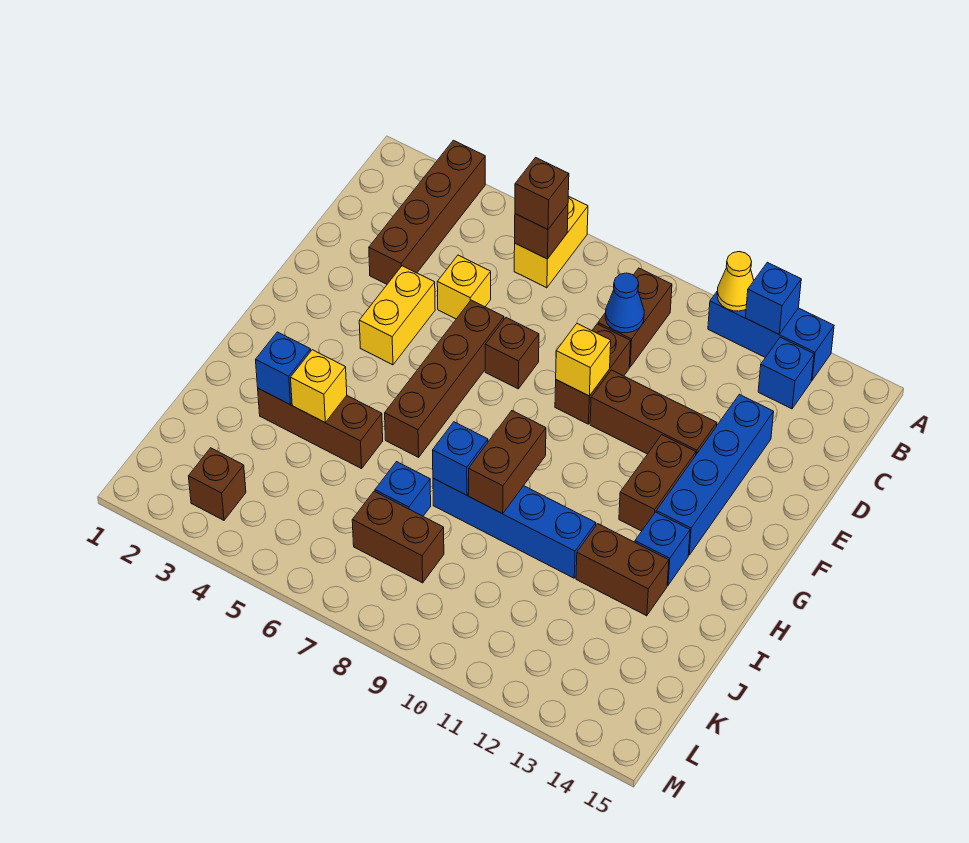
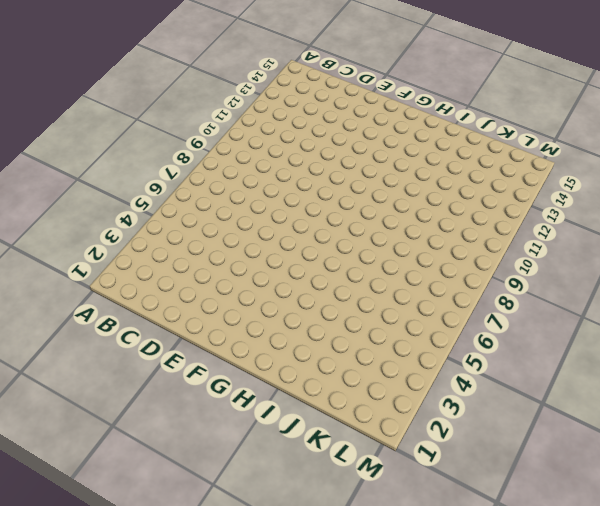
none -> brown brick A3:D3 level 1
none -> yellow brick A6:B6 level 1
none -> blue brick A11:A13 level 1
none -> brown brick B9:C9 level 1

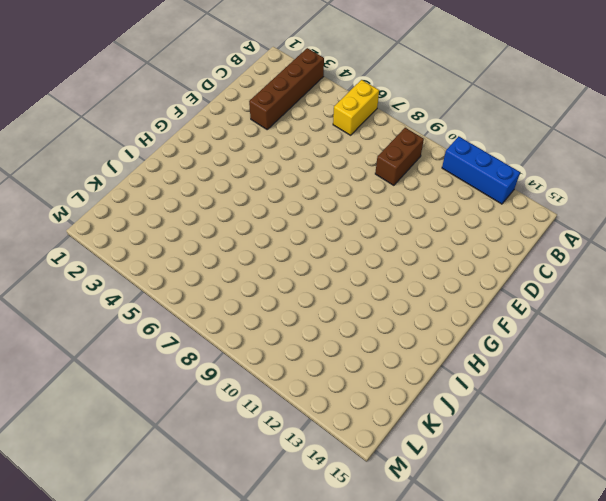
none -> blue brick B13 level 1
none -> yellow brick D5 level 1
none -> brown brick D9:E9 level 1
none -> blue brick D13:G13 level 1

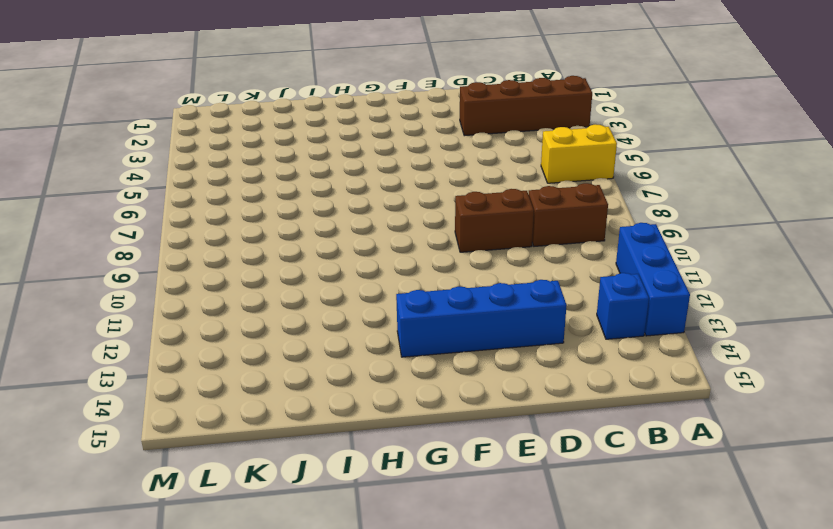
none -> yellow brick D5 level 1
none -> yellow brick E4:F4 level 1
none -> brown brick E6:H6 level 1
none -> brown brick E7 level 1

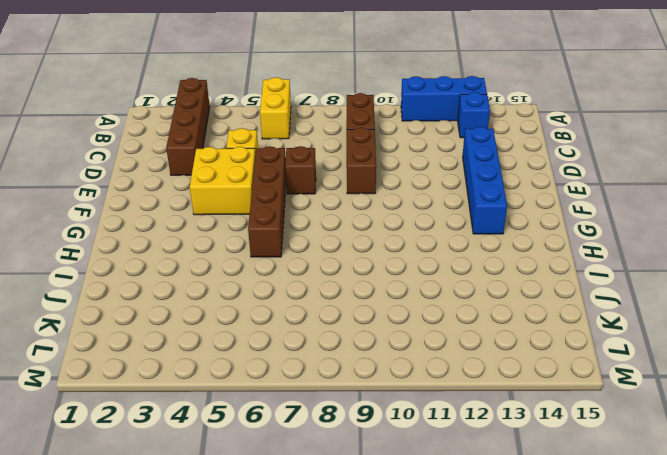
yellow brick E4:F5 level 1 -> yellow brick E4:F4 level 1
none -> brown brick E10:E12 level 1
none -> brown brick F12:G12 level 1
none -> blue brick H13 level 1
none -> brown brick I3:I5 level 1

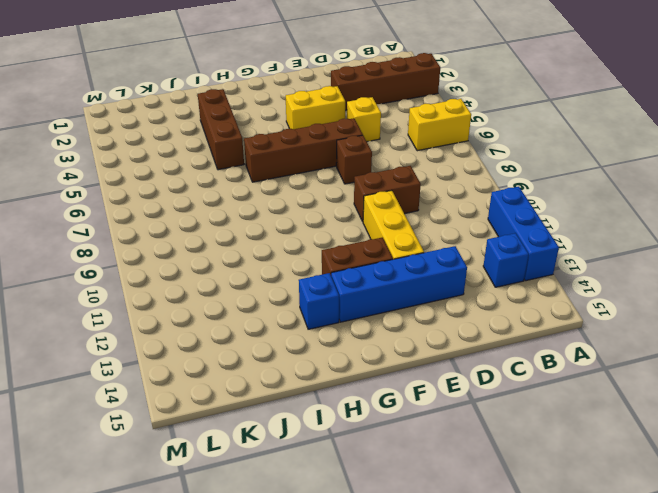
yellow brick E10:E12 level 1 -> brown brick E10:E12 level 1
none -> brown brick B9:C9 level 1
none -> blue brick I8:I11 level 1
none -> brown brick I12:I13 level 1
none -> blue brick J7 level 1

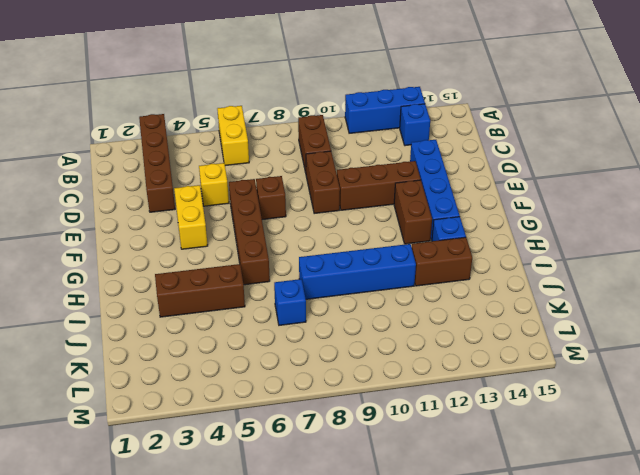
none -> brown brick K7:K8 level 1
none -> brown brick L3 level 1
none -> yellow cone A11 level 2
none -> blue brick A12 level 2

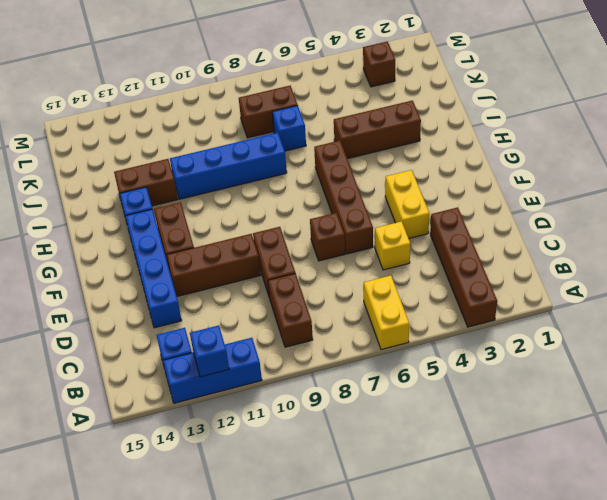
none -> yellow cone A11 level 2
none -> brown brick B6 level 2
none -> blue cone C9 level 2
none -> yellow brick E9 level 2

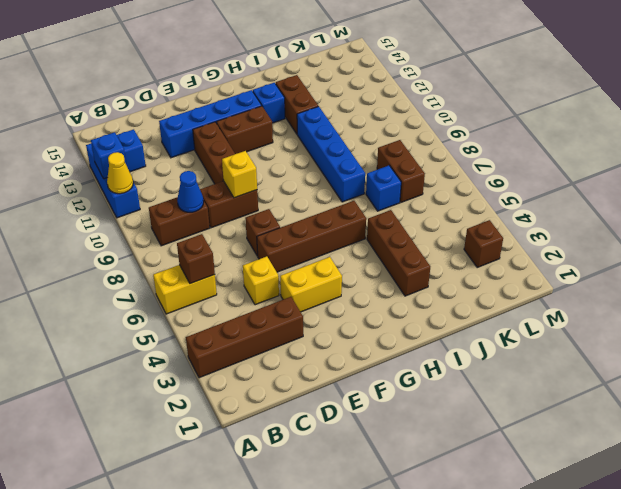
none -> brown brick H9:I9 level 2
none -> blue brick I3 level 2
none -> yellow brick I4 level 2
none -> blue brick I8 level 2

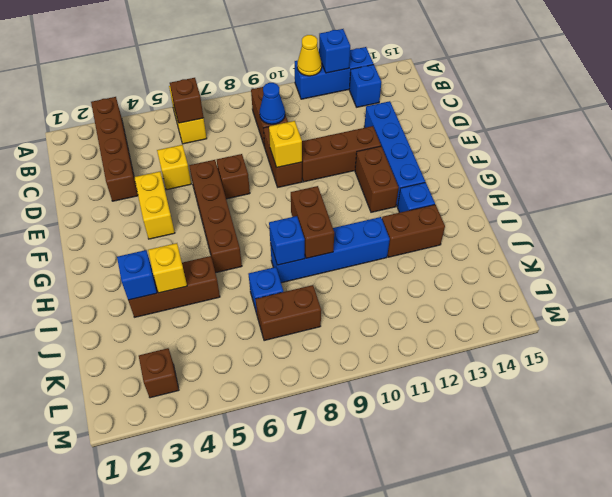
none -> brown brick B6 level 3

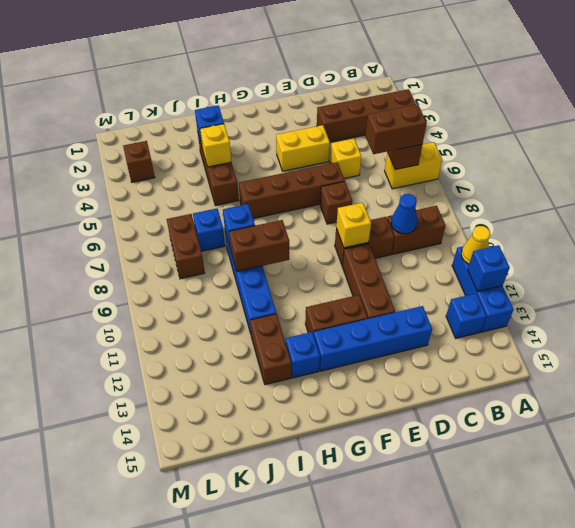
brown brick B6:C6 level 3 -> brown brick B6 level 3

